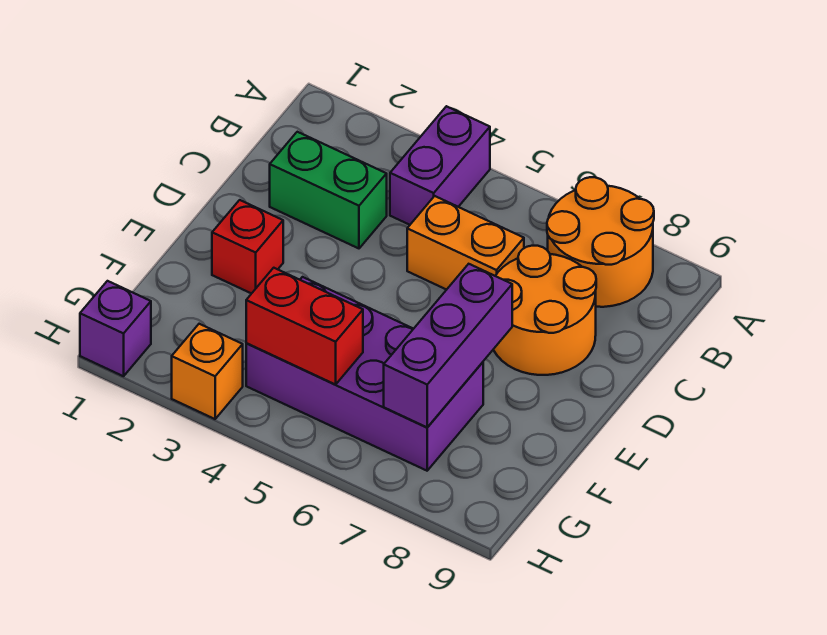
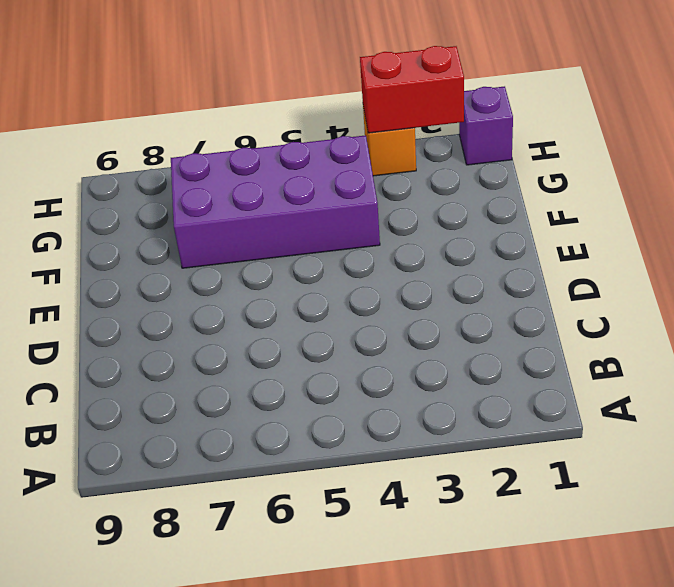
red brick H2:H3 level 2 -> red brick G4:G5 level 2
none -> purple brick A4:B4 level 1
none -> orange round brick A7:B8 level 1

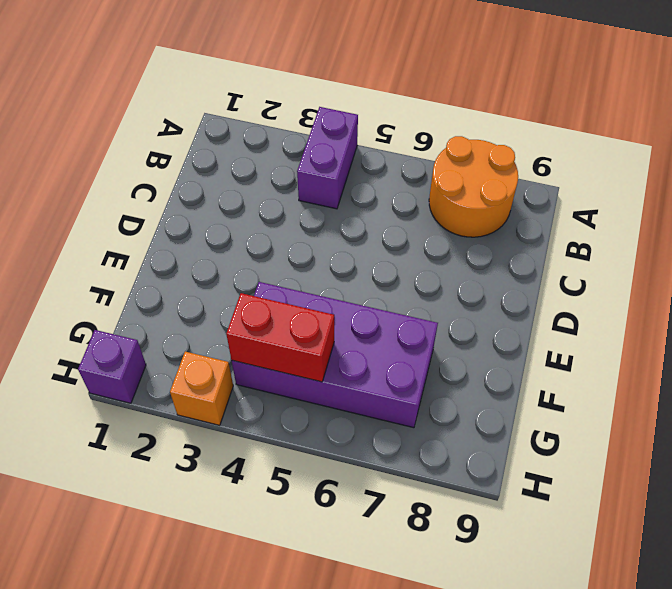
none -> green brick C2:C3 level 1
none -> orange brick C5:C6 level 1

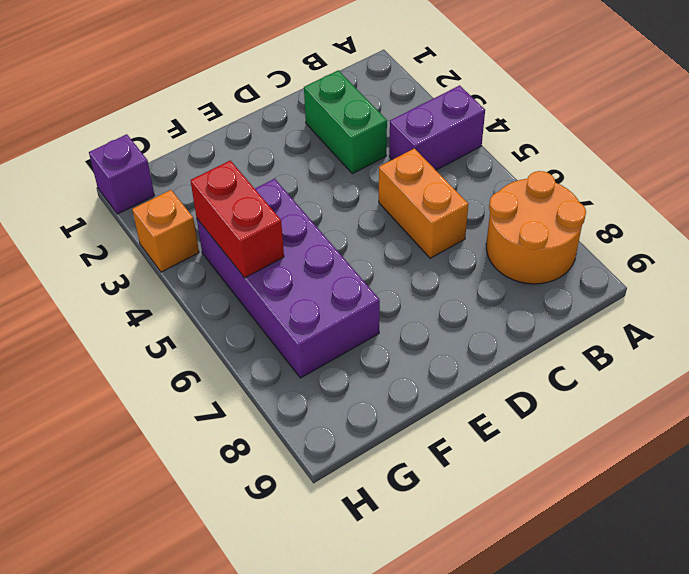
none -> orange round brick C7:D8 level 1
none -> red brick E2 level 1

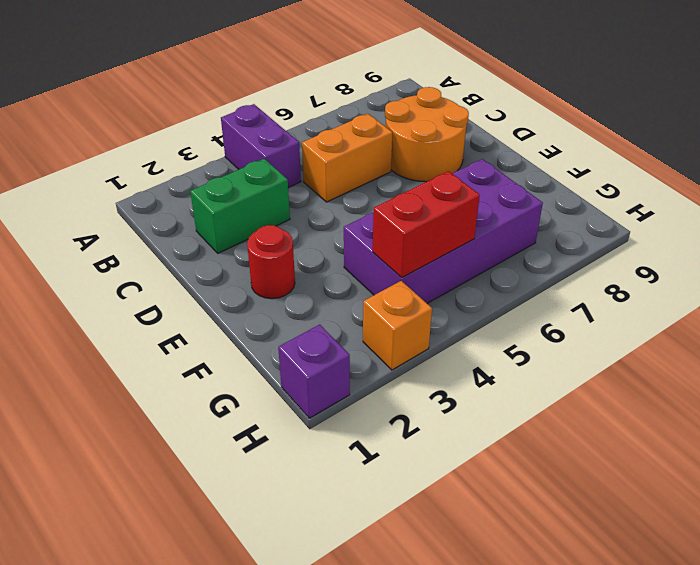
red round brick E2 level 1 -> red brick E2 level 1
none -> orange round brick A7:B8 level 1
none -> purple brick E7:G7 level 2

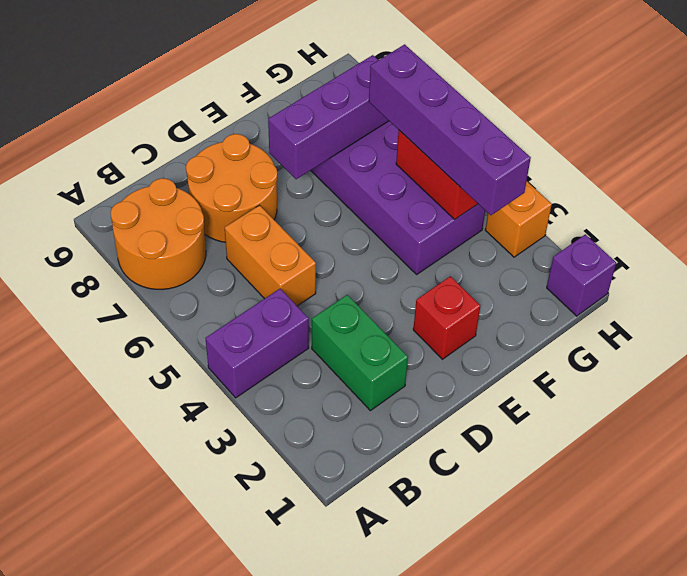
purple brick G3:G6 level 3 -> none

